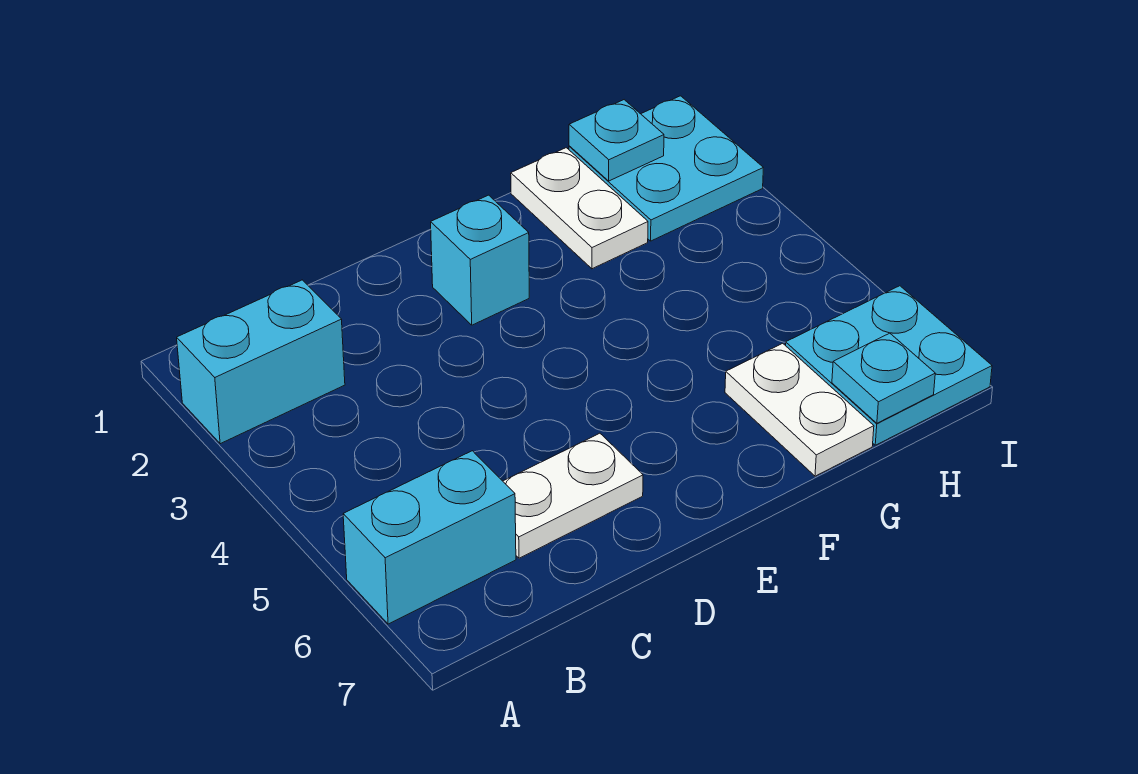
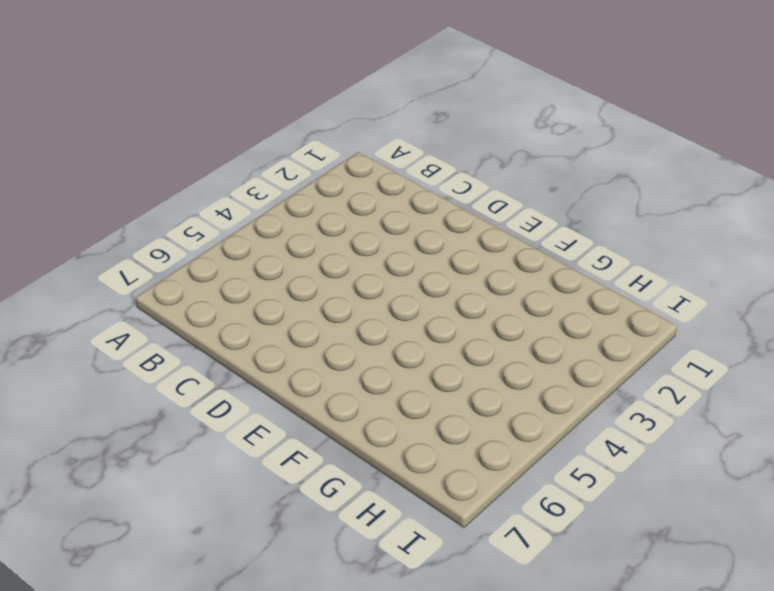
none -> cyan brick A2:B2 level 1
none -> cyan brick A6:B6 level 1

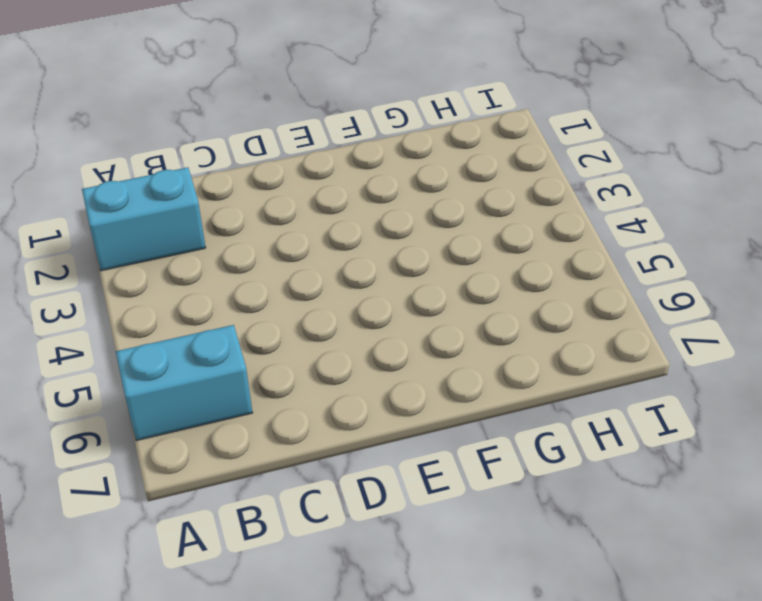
none -> white plate C6:D6 level 1
none -> cyan brick E2 level 1

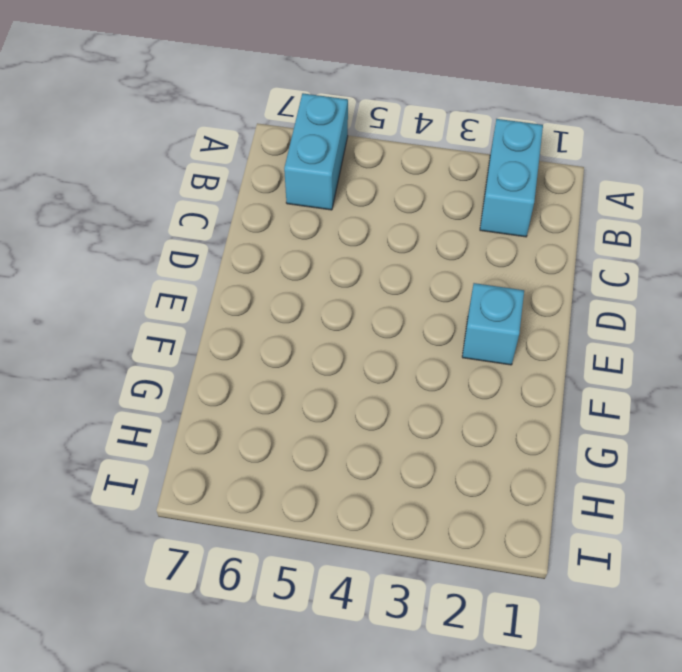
none -> white plate C6:D6 level 1
none -> white plate G1:G2 level 1

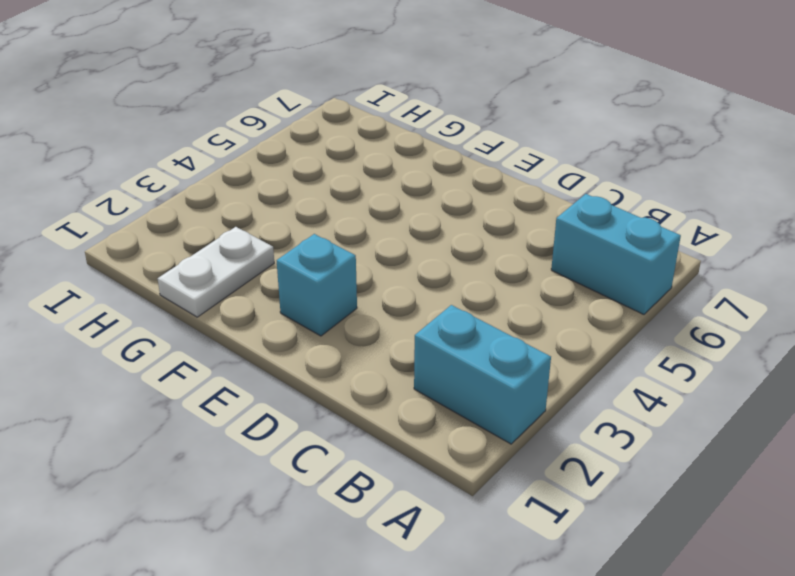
none -> white plate C6:D6 level 1
none -> white plate G6:G7 level 1

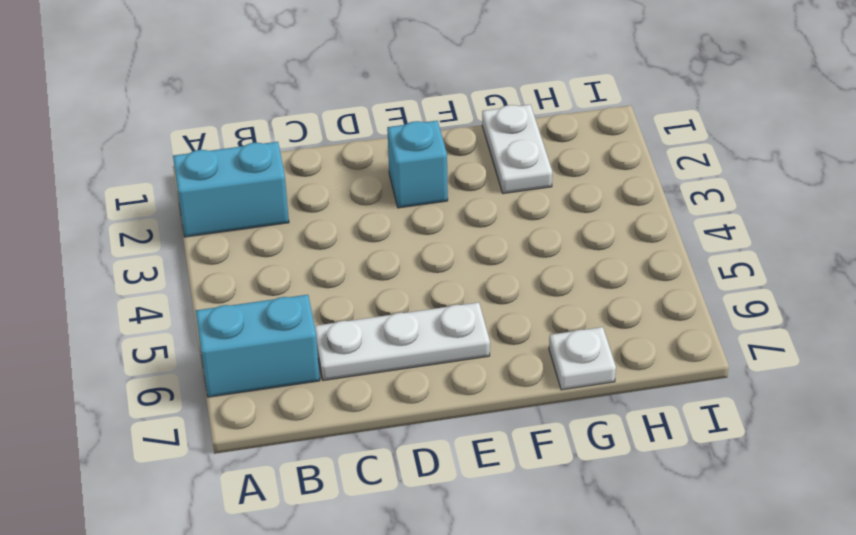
white plate C6:E6 level 1 -> white plate C6:D6 level 1
white plate G7 level 1 -> white plate G6:G7 level 1
none -> cyan plate H1:I2 level 1
none -> cyan plate H6:I7 level 1

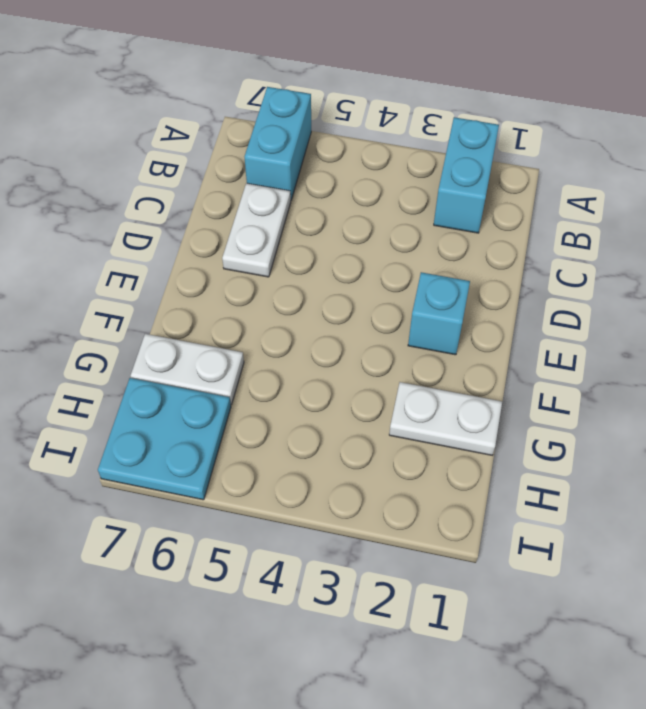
none -> cyan plate H1:I2 level 1
none -> cyan plate H1 level 2

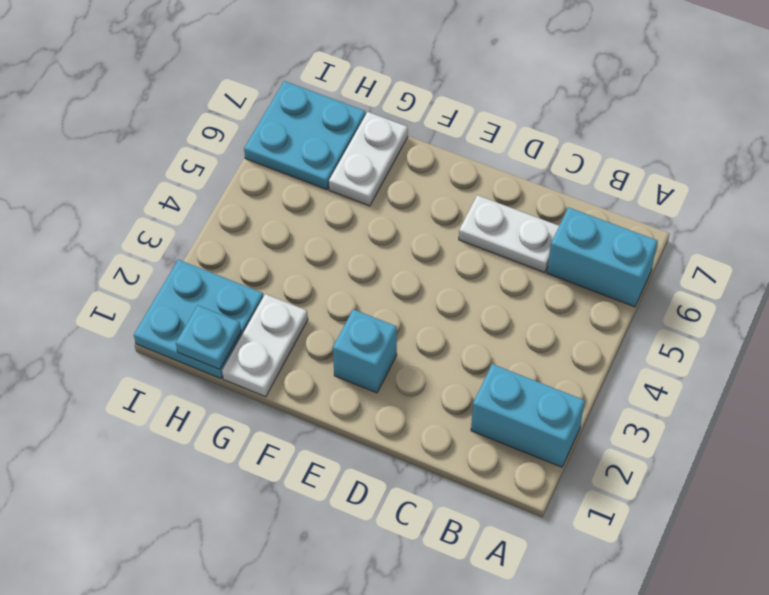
none -> cyan plate H7 level 2

